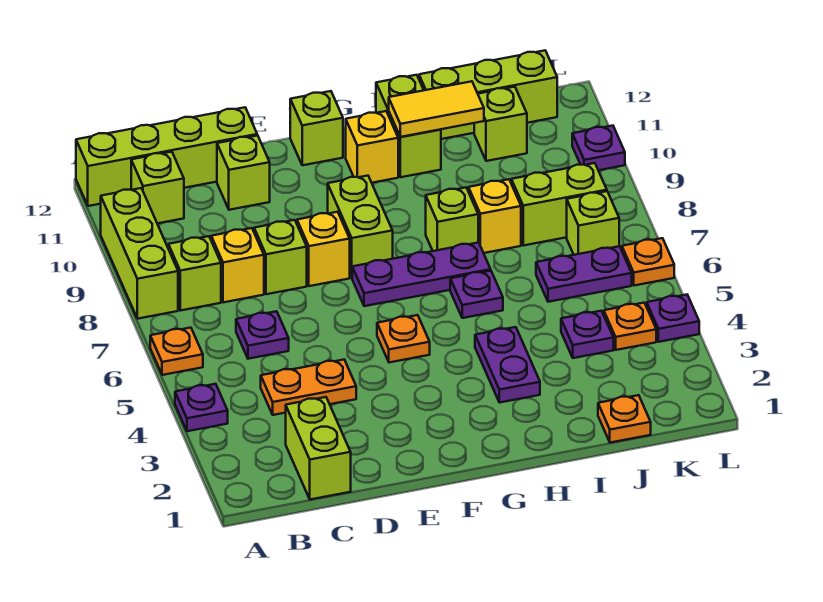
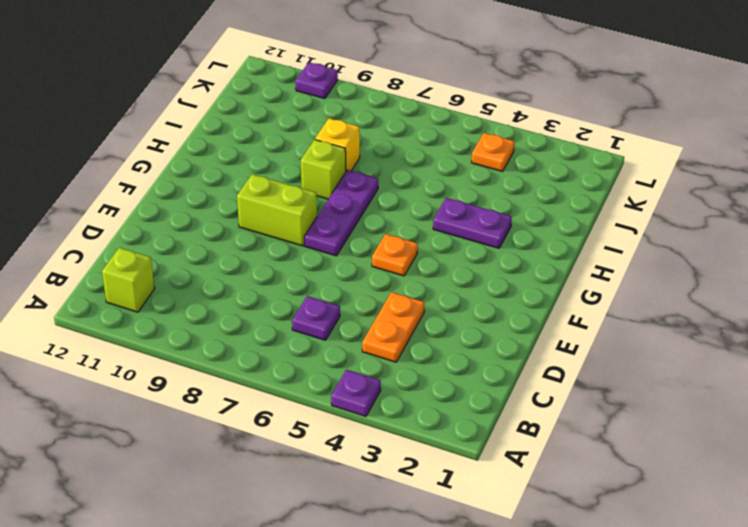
none -> orange plate A6 level 1
none -> lime brick A8:A10 level 1
none -> lime brick A12:D12 level 1
none -> lime brick B8 level 1

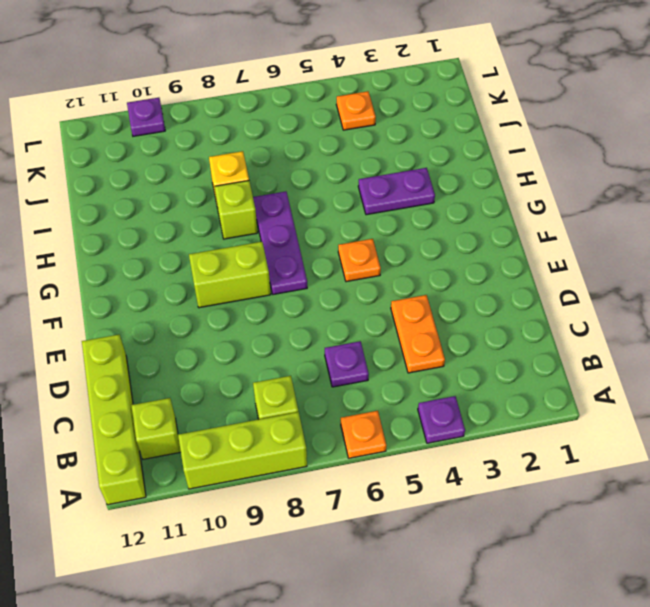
none -> lime brick C1:C2 level 1
none -> yellow brick C8 level 1
none -> lime brick D8 level 1
none -> lime brick D11 level 1

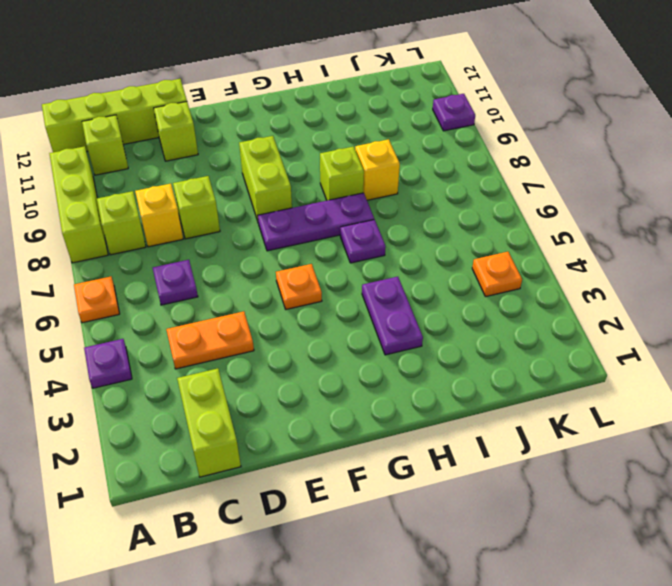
none -> yellow brick E8 level 1
none -> lime brick F12 level 1
none -> yellow brick G11 level 1
none -> lime brick H11:H12 level 1

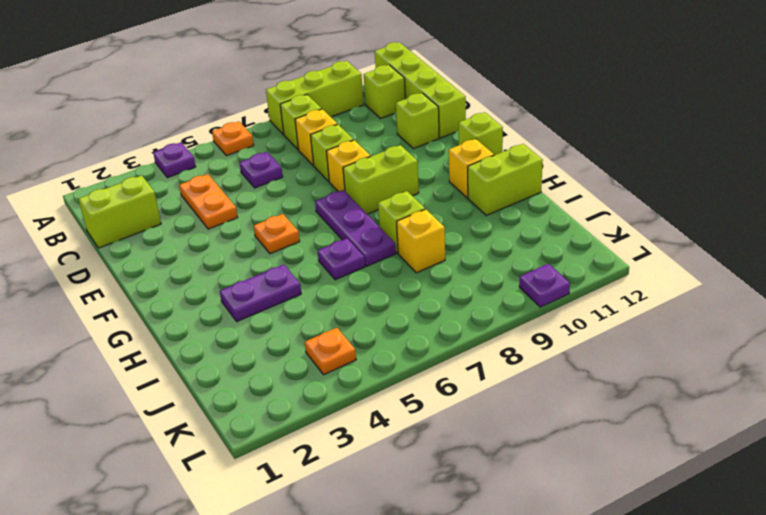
none -> lime brick I12:K12 level 1
none -> orange plate J1 level 1
none -> purple plate J4 level 1
none -> purple plate J6:K6 level 1

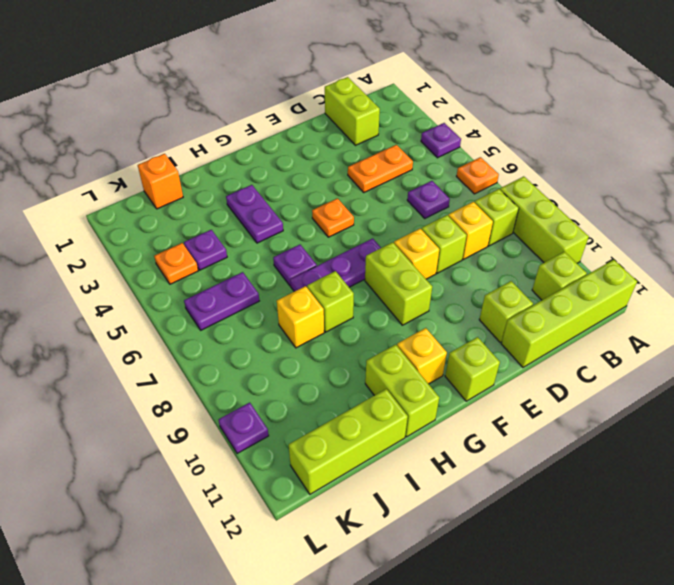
orange brick J1 level 1 -> orange plate J1 level 1
none -> lime brick J8:K8 level 1
none -> lime brick J11 level 1
none -> lime brick K7 level 1
none -> purple plate L4 level 1

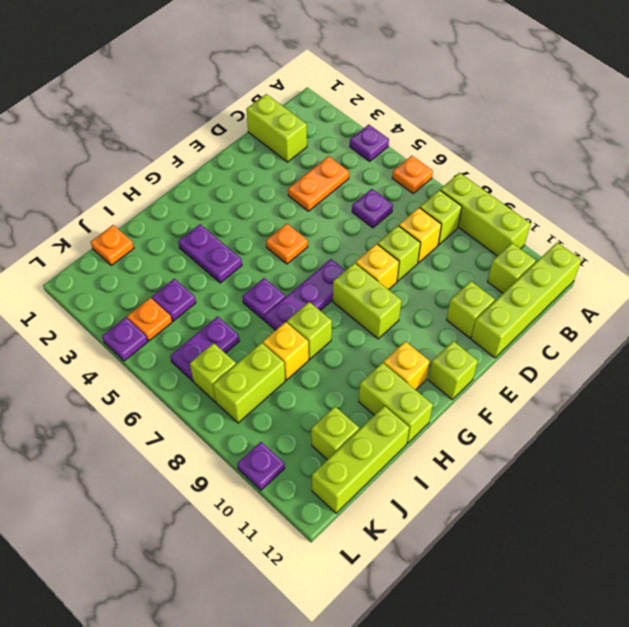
none -> orange plate L6 level 1
none -> yellow tile H11:I11 level 2

